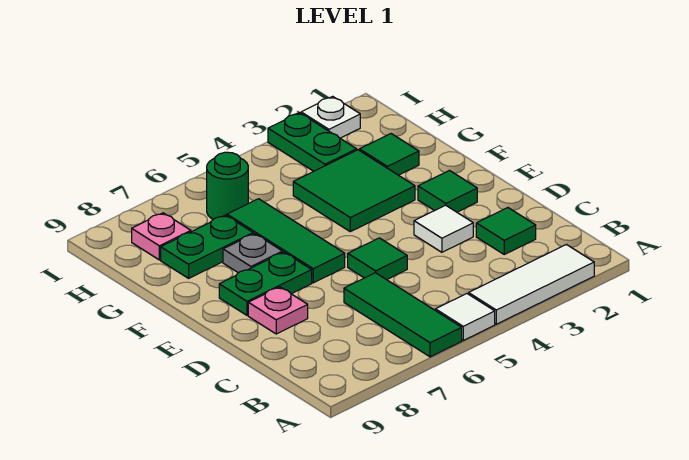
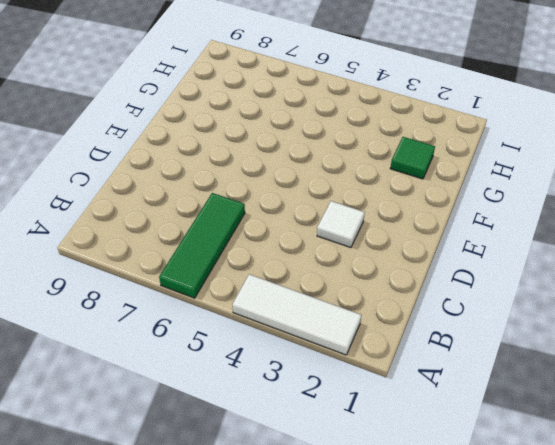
none -> white tile A5 level 1
none -> green tile C2 level 1
none -> green tile D5 level 1

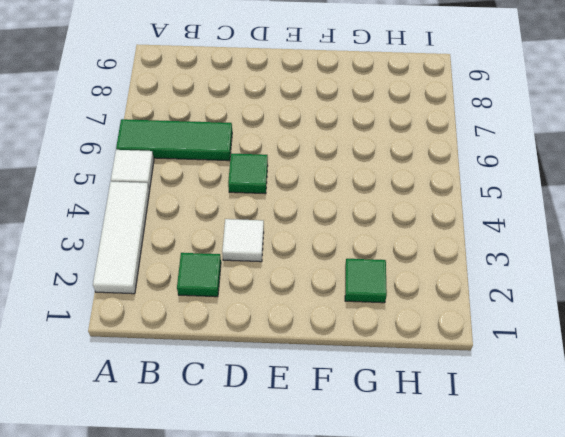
none -> pink plate D8 level 1
none -> green tile E2 level 1
none -> green tile E6:G6 level 1

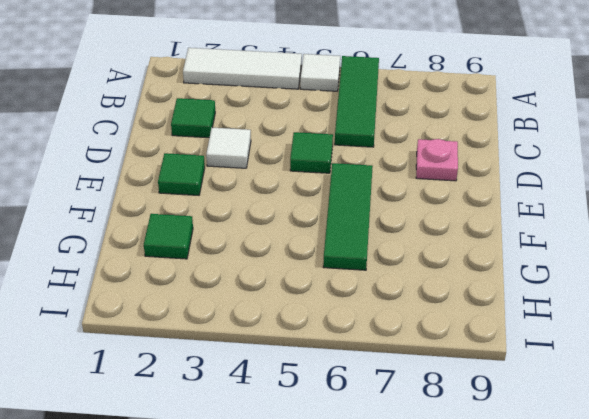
none -> green plate E7:E8 level 1
none -> green tile F3:G4 level 1
none -> grey plate F7 level 1

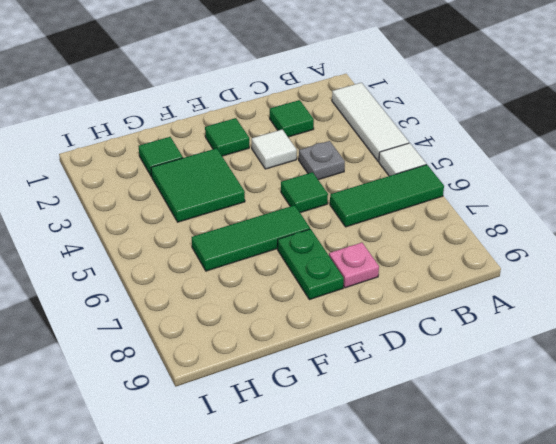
grey plate C4 level 1 -> grey plate F7 level 1
none -> green plate G7:G8 level 1
none -> green plate H3:I3 level 1
none -> green round brick H6 level 1

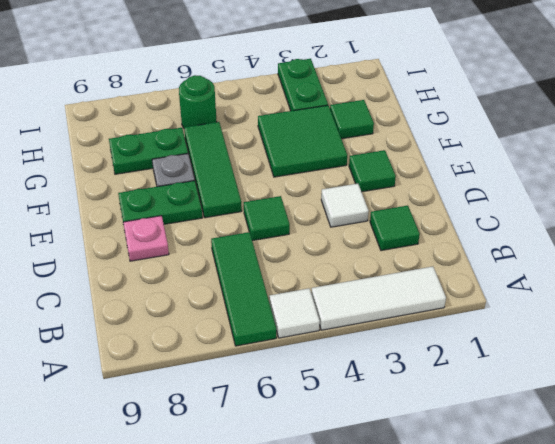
none -> pink plate H8 level 1
none -> white plate I2 level 1

